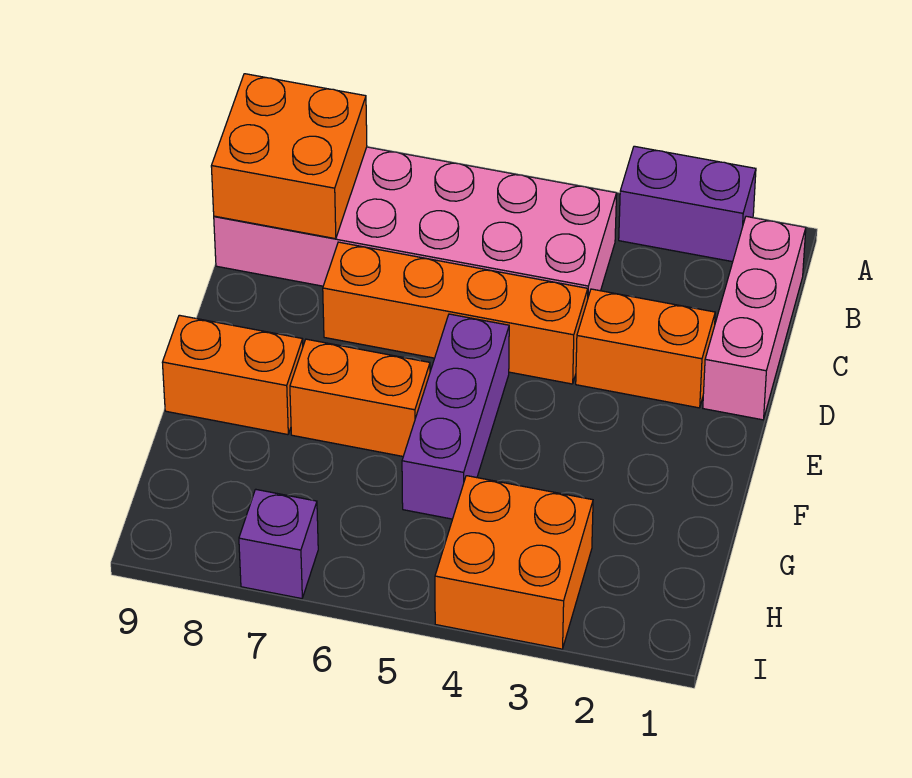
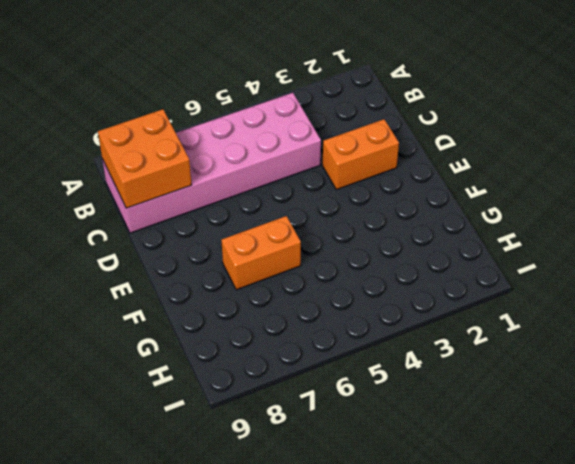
none -> purple brick A2:A3 level 1
none -> pink brick B1:D1 level 1

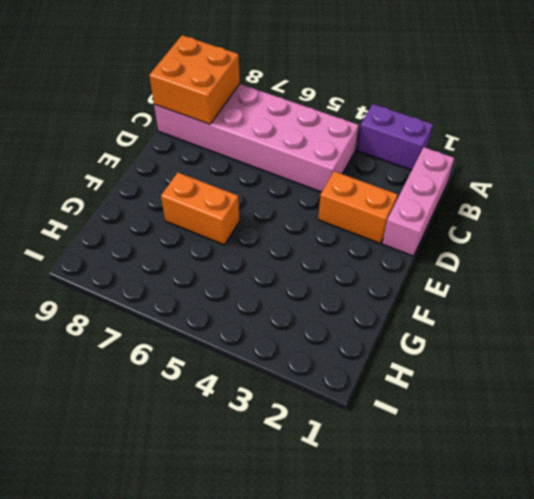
none -> orange brick D4:D7 level 1
none -> purple brick E5:G5 level 1

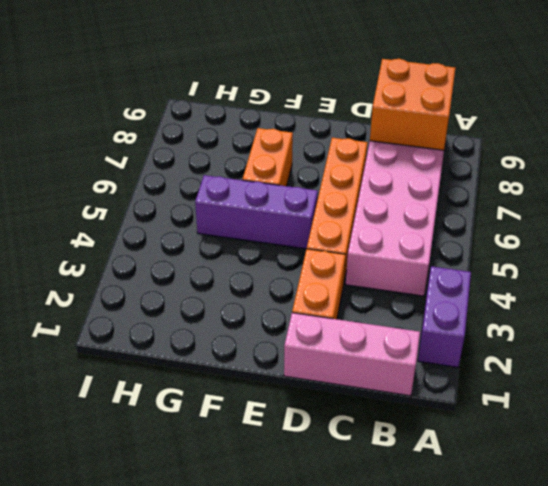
none -> orange brick F8:F9 level 1
none -> orange brick H3:I4 level 1

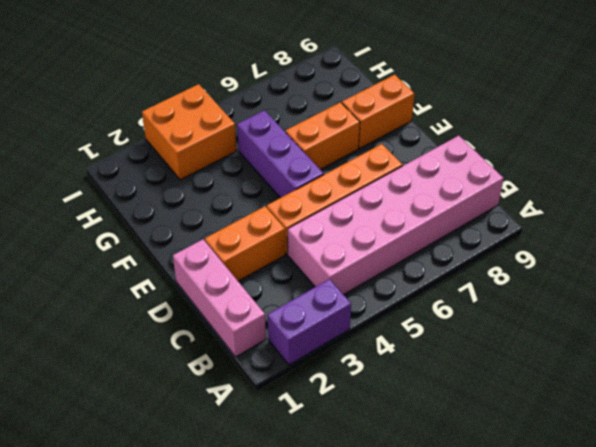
none -> purple brick I7 level 1
none -> orange brick B8:C9 level 2

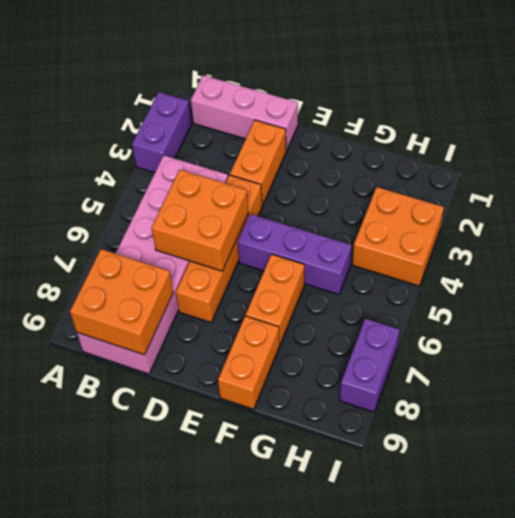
orange brick C5:D6 level 2 -> none
purple brick I7:I8 level 1 -> purple brick I7 level 1

